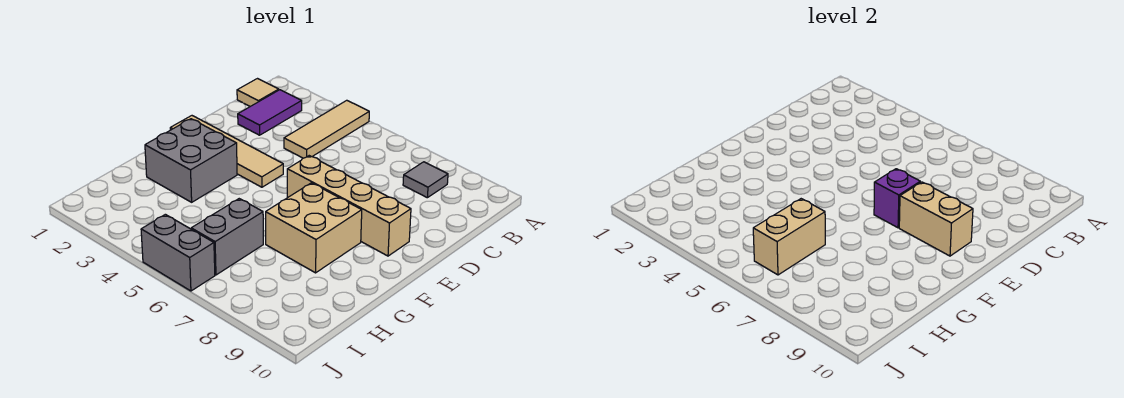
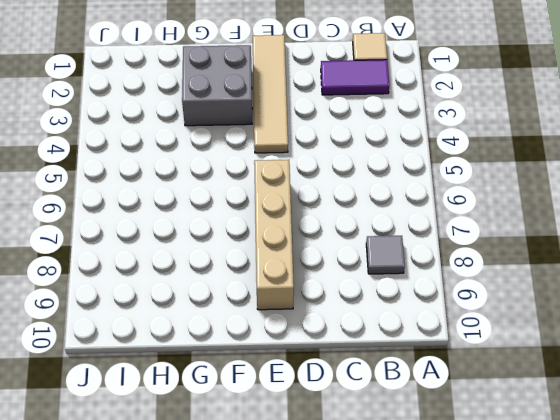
none -> tan tile A4:C4 level 1
none -> tan brick F7:G8 level 1
none -> grey brick H6:I6 level 1

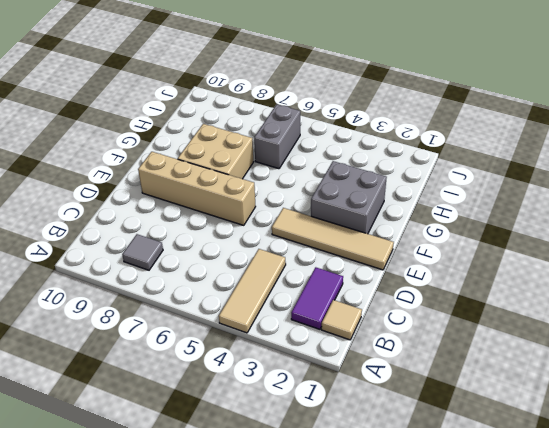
none -> grey brick J5:J6 level 1
none -> purple brick E7 level 2
none -> tan brick E8:E9 level 2

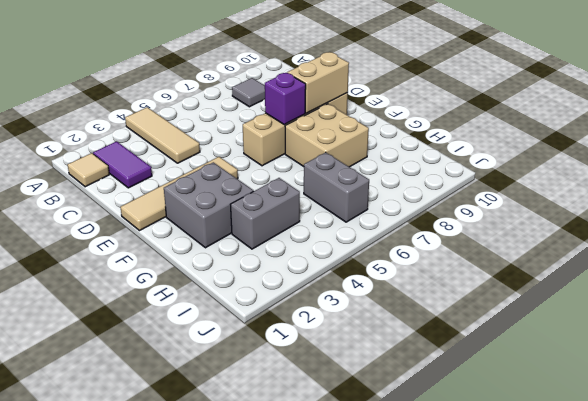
grey brick H3:H4 level 1 -> grey brick J5:J6 level 1
none -> tan brick H6:I6 level 2

